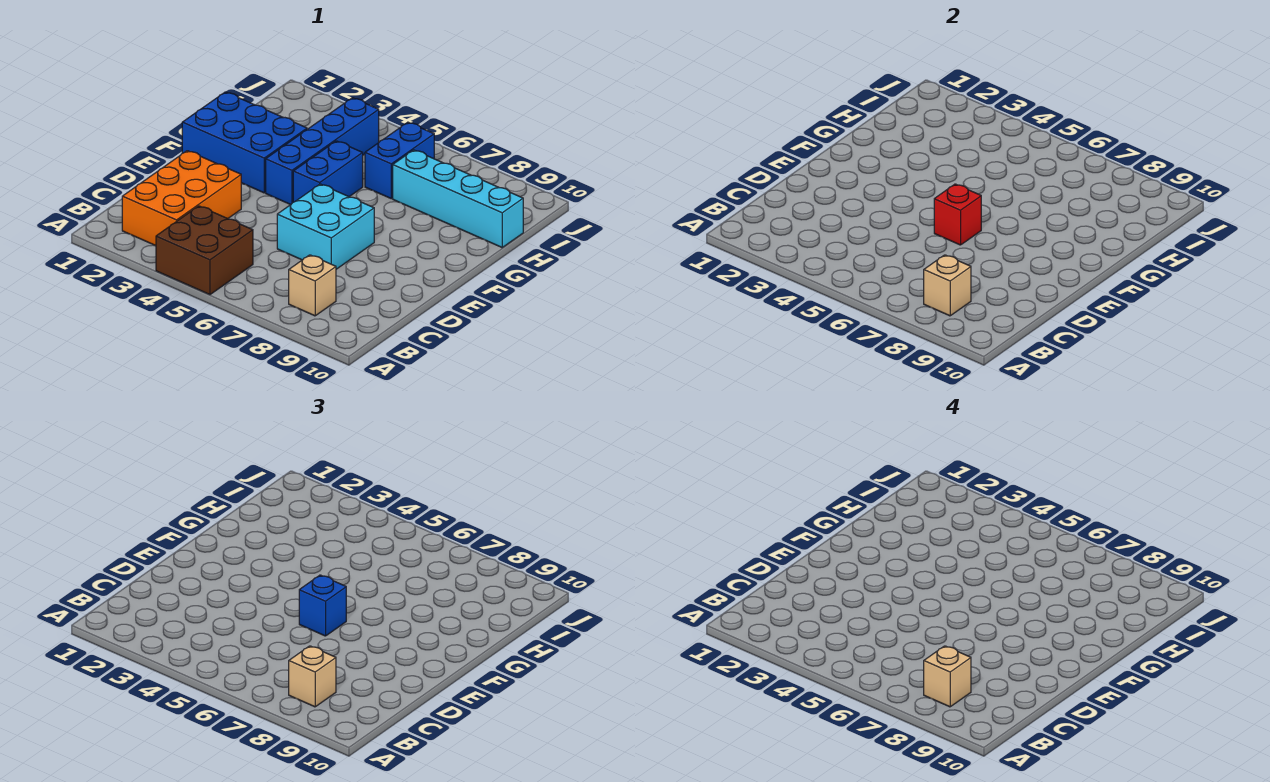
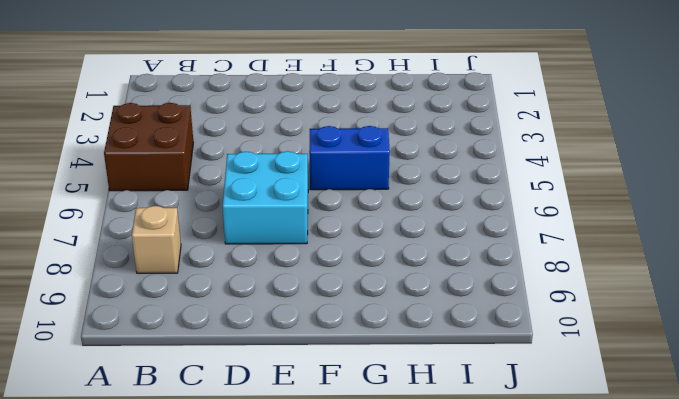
none -> orange brick B2:D3 level 1
none -> blue brick F1:G3 level 1
none -> blue brick F4:I4 level 1

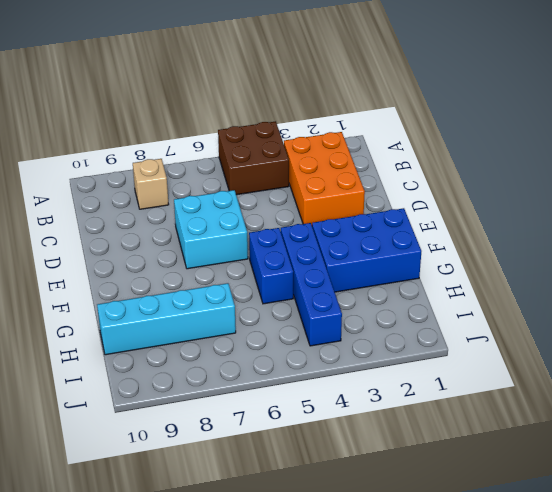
none -> blue brick H6:I6 level 1
none -> tan brick B8 level 2
none -> red brick E6 level 2

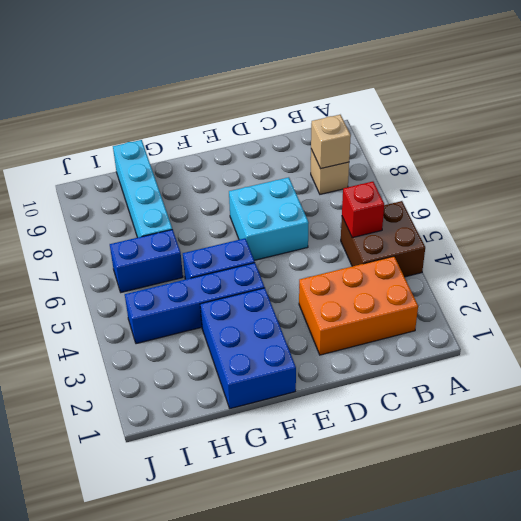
red brick B5 level 2 -> red brick E6 level 2
none -> tan brick B8 level 3
none -> blue brick E6 level 3
none -> tan brick B8 level 4

